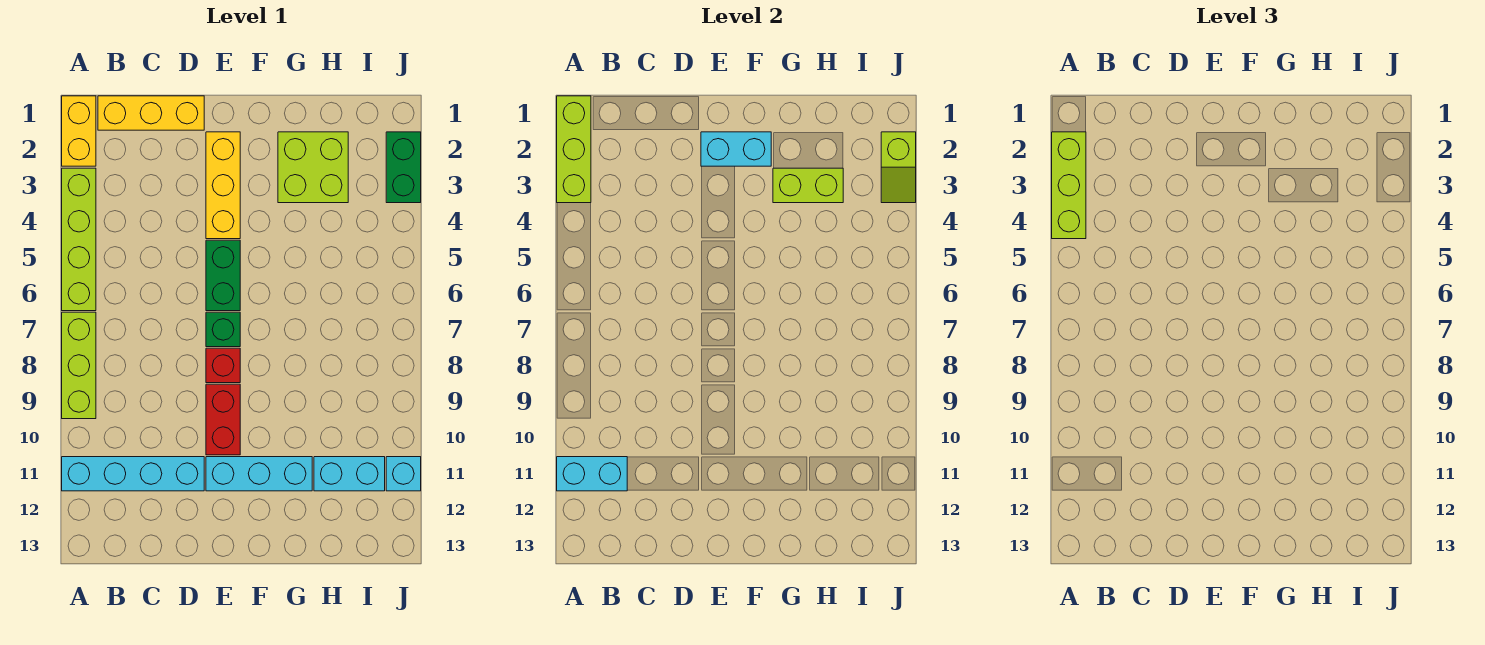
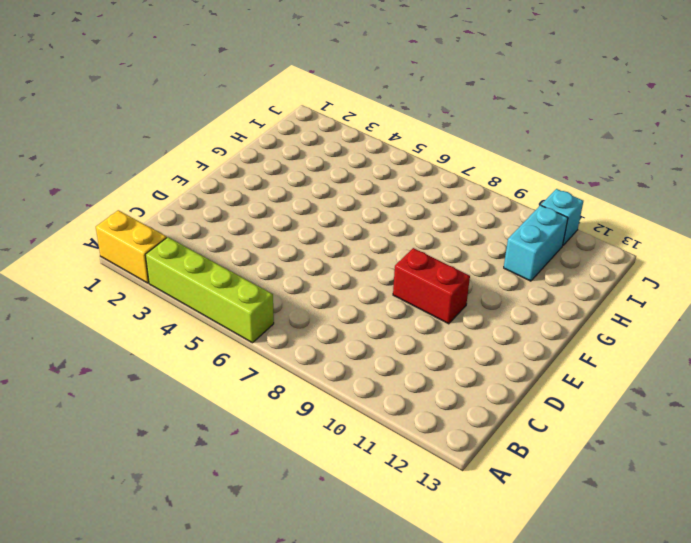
none -> lime brick A7:A9 level 1
none -> cyan brick A11:D11 level 1
none -> yellow brick B1:D1 level 1

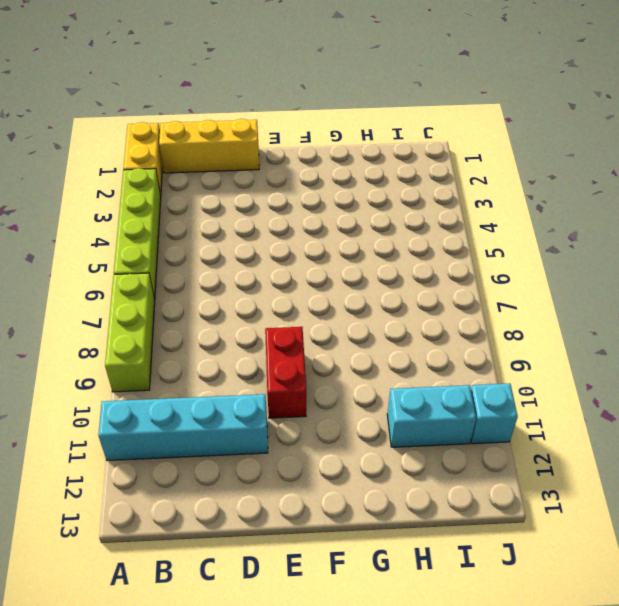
none -> yellow brick E2:E4 level 1
none -> green brick E5:E6 level 1
none -> green brick E7 level 1

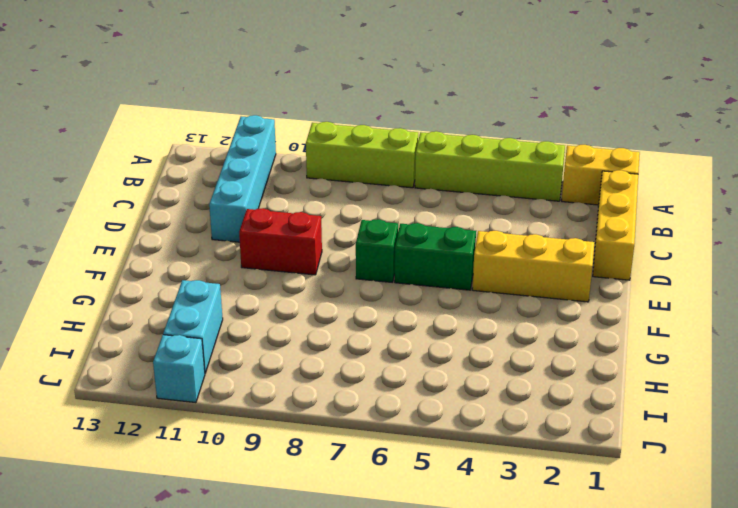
none -> red brick E8 level 1
none -> cyan brick E11:G11 level 1
none -> lime brick G2:H3 level 1

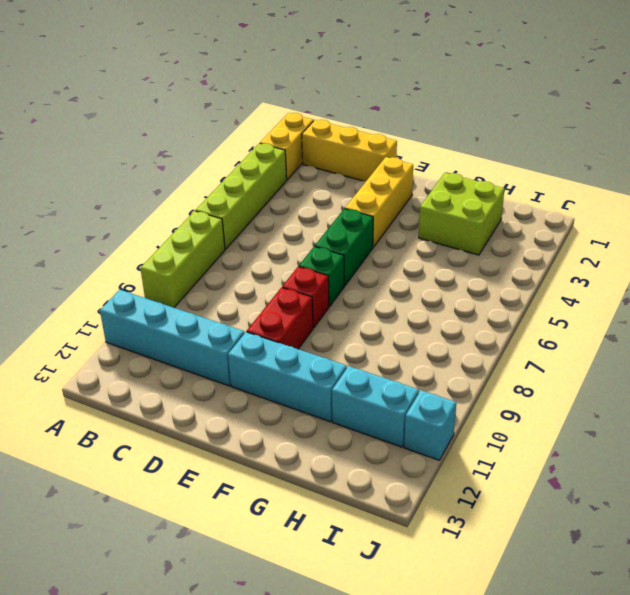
none -> green brick J2:J3 level 1
none -> lime brick A1:A3 level 2
none -> cyan brick A11:B11 level 2

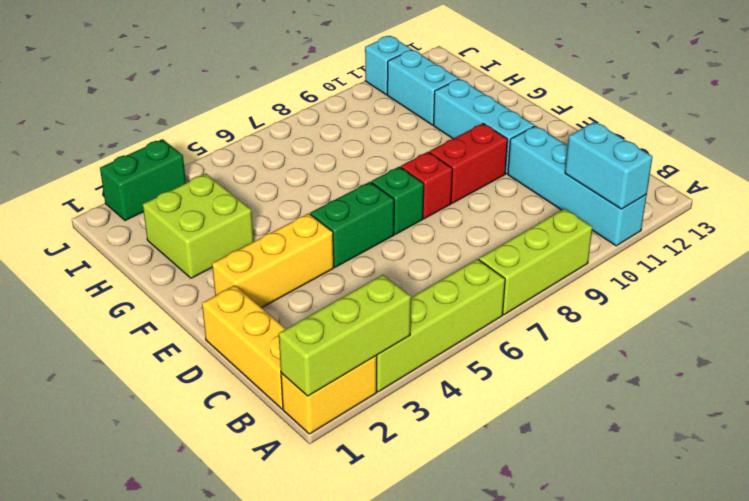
none -> cyan brick E2:F2 level 2
none -> lime brick G3:H3 level 2
none -> lime slope J2:J3 level 2 top 2

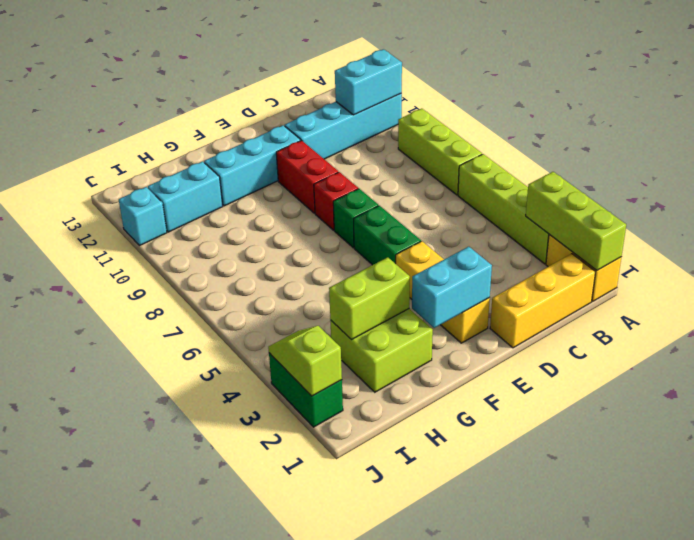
none -> lime brick A2:A4 level 3

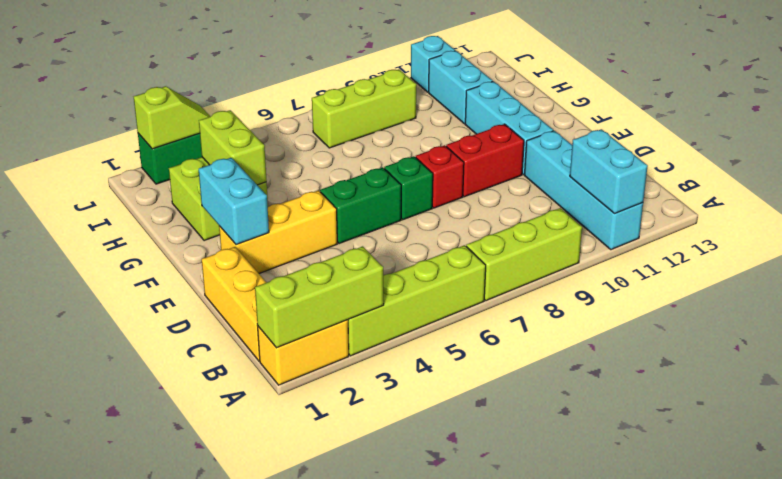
lime brick I7:I9 level 1 -> lime brick A2:A4 level 3

